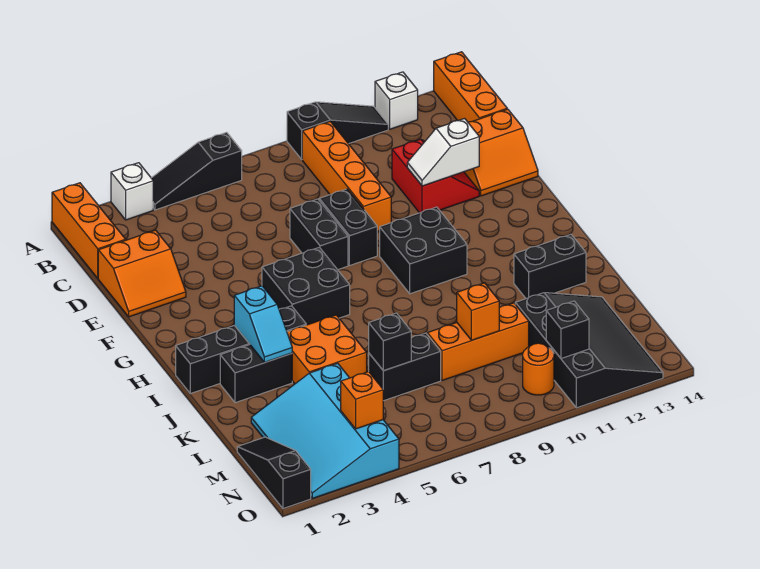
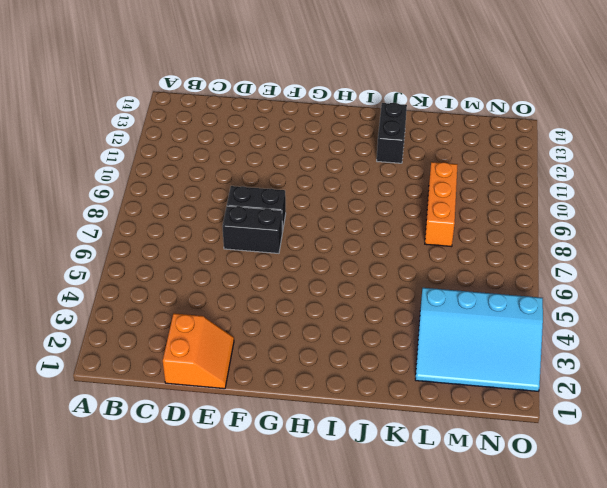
none -> orange brick A1:C1 level 1
none -> white brick A3 level 1
none -> black slope A4:A6 level 1 top 6
none -> black slope A9:A11 level 1 top 9

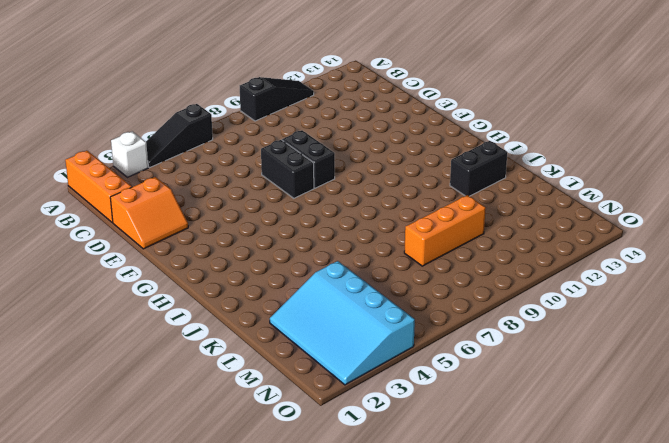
none -> white brick A12 level 1
none -> orange brick A14:C14 level 1
none -> orange brick B9:E9 level 1
none -> red slope D11:E12 level 1 top 11

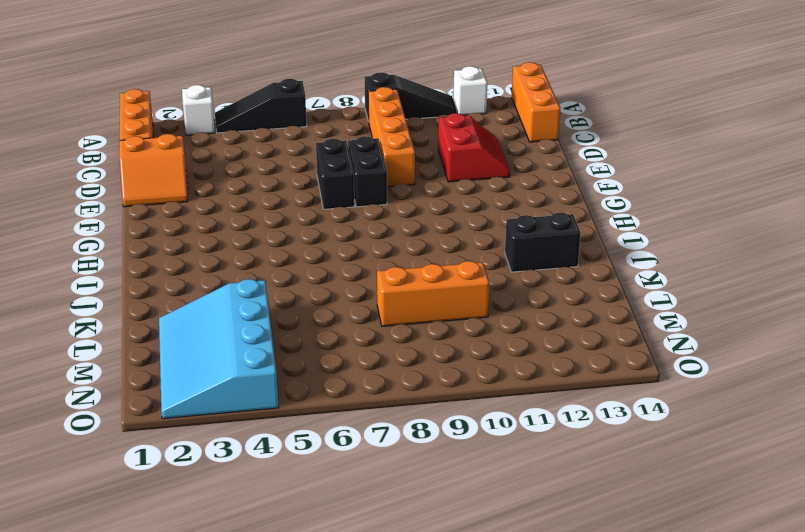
none -> orange slope D13:E14 level 1 top D
none -> black brick G5:H6 level 1
none -> black brick G9:H10 level 1
none -> black brick I1:I4 level 1

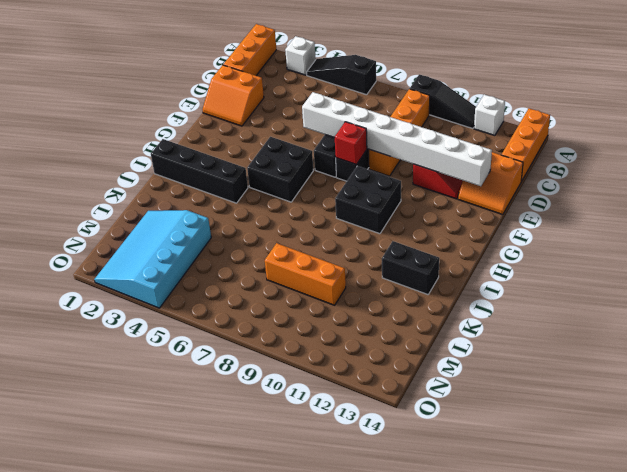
white brick E6:E13 level 2 -> white slope E11:E12 level 2 top 12
red brick F8 level 2 -> none
none -> black brick J2:J3 level 1
none -> orange brick J4:K5 level 1
none -> black brick L6:L7 level 1
none -> black slope L11:O13 level 1 top 11

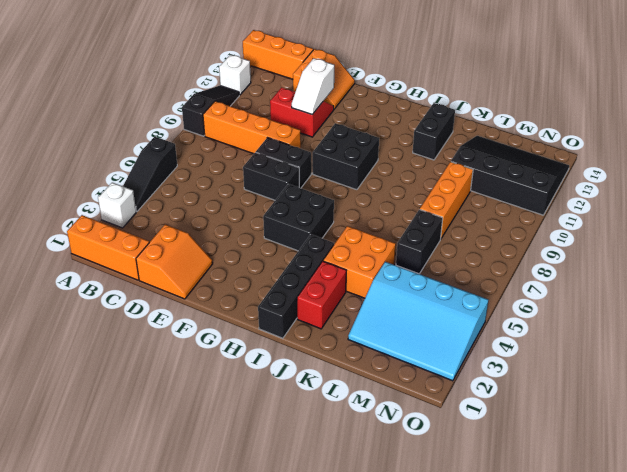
red brick J2:J3 level 1 -> black brick J2:J3 level 1
none -> black slope M1:O1 level 1 top O
none -> orange round brick N10 level 1
none -> cyan slope I3:J3 level 2 top I
none -> black brick L6 level 2

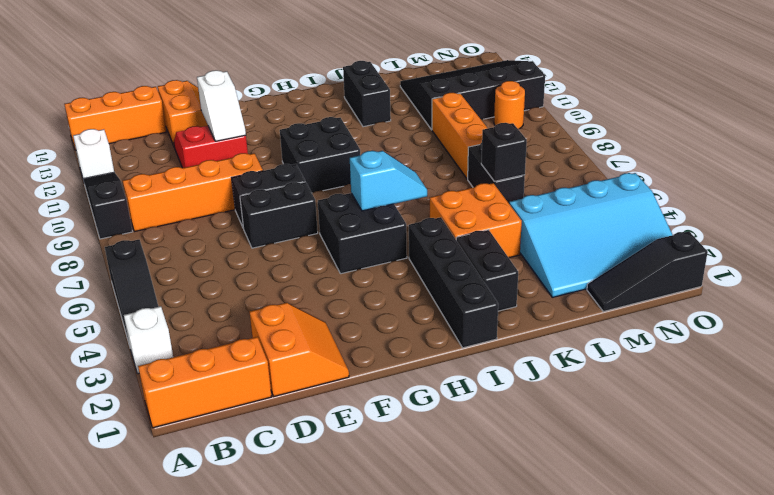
cyan slope H6:I6 level 2 top H -> cyan slope I3:J3 level 2 top I
none -> orange brick L9 level 2
none -> orange brick N4 level 2
none -> black brick N11 level 2

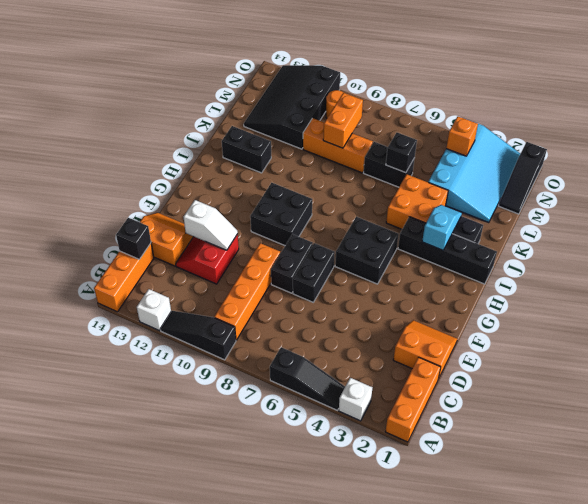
black brick C14 level 2 -> black brick N11 level 2
orange brick L9:M9 level 2 -> orange brick L9 level 2

